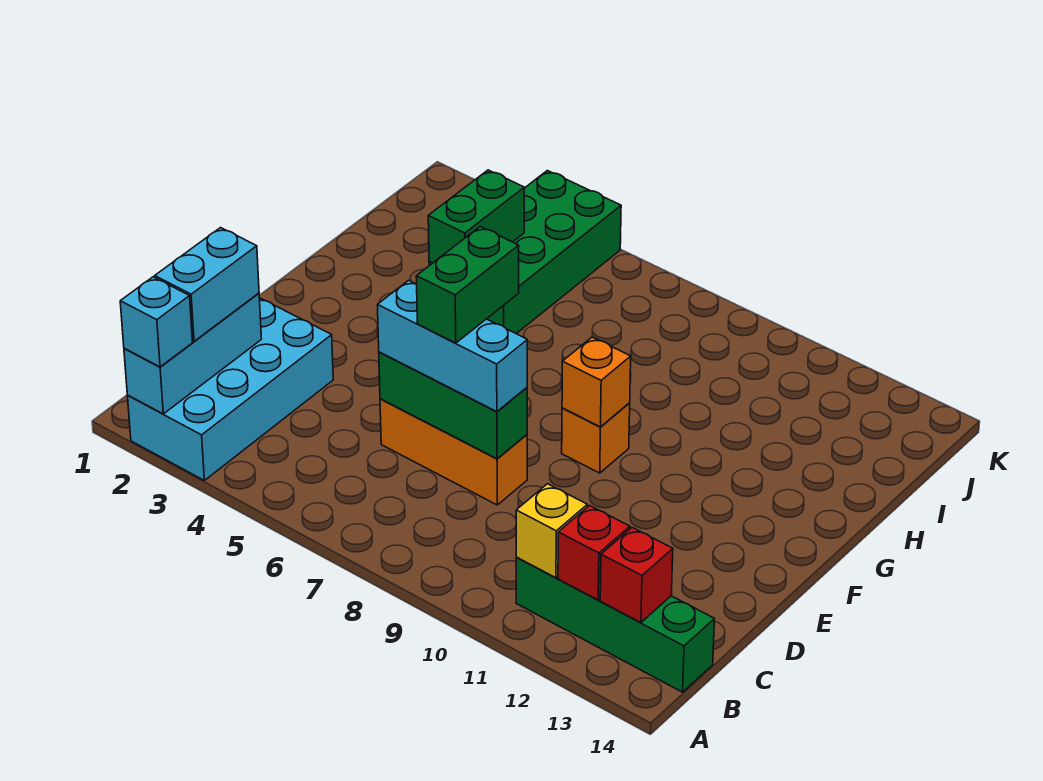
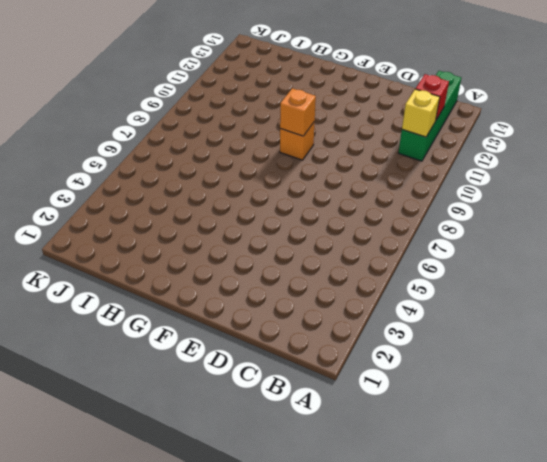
none -> cyan brick A2:D3 level 1
none -> orange brick D6:D8 level 1
none -> green brick H4:K5 level 1

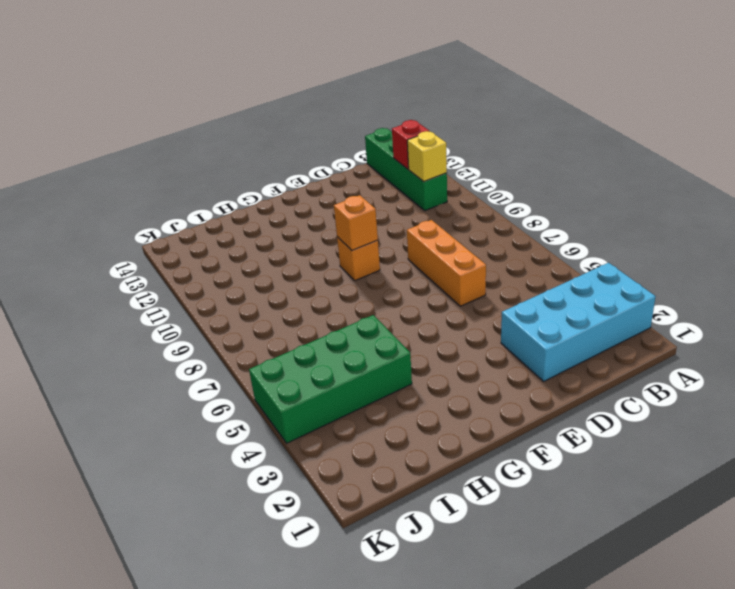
none -> cyan brick A2:C2 level 2
none -> red brick B13 level 2
none -> green brick D6:D8 level 2

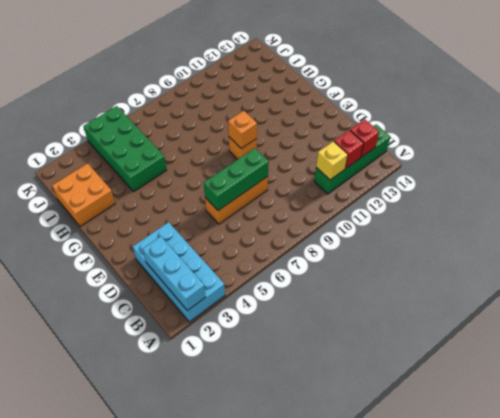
orange brick H1:I2 level 1 -> none
none -> green brick H4:I4 level 2
none -> cyan brick A2 level 3
none -> cyan brick B2:C2 level 3

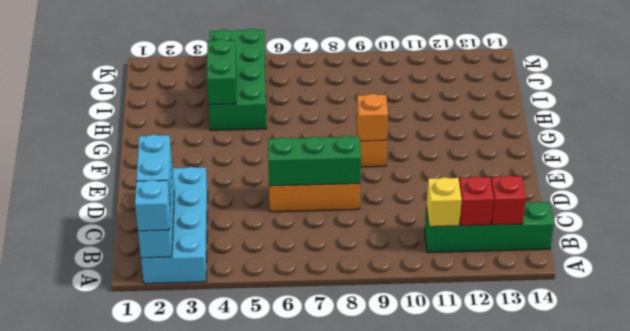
none -> cyan brick D6:D8 level 3
none -> green brick D7:E7 level 4

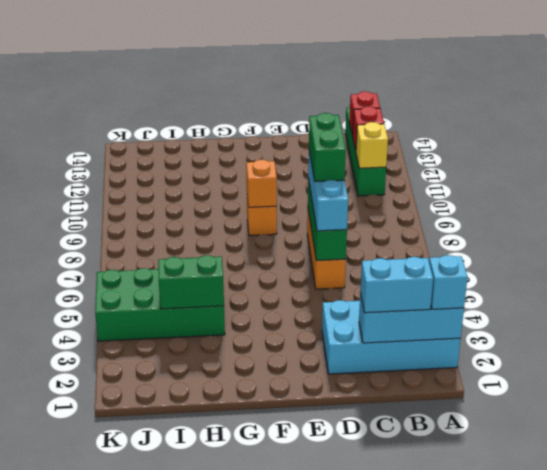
green brick D7:D8 level 4 -> green brick D7:E7 level 4

